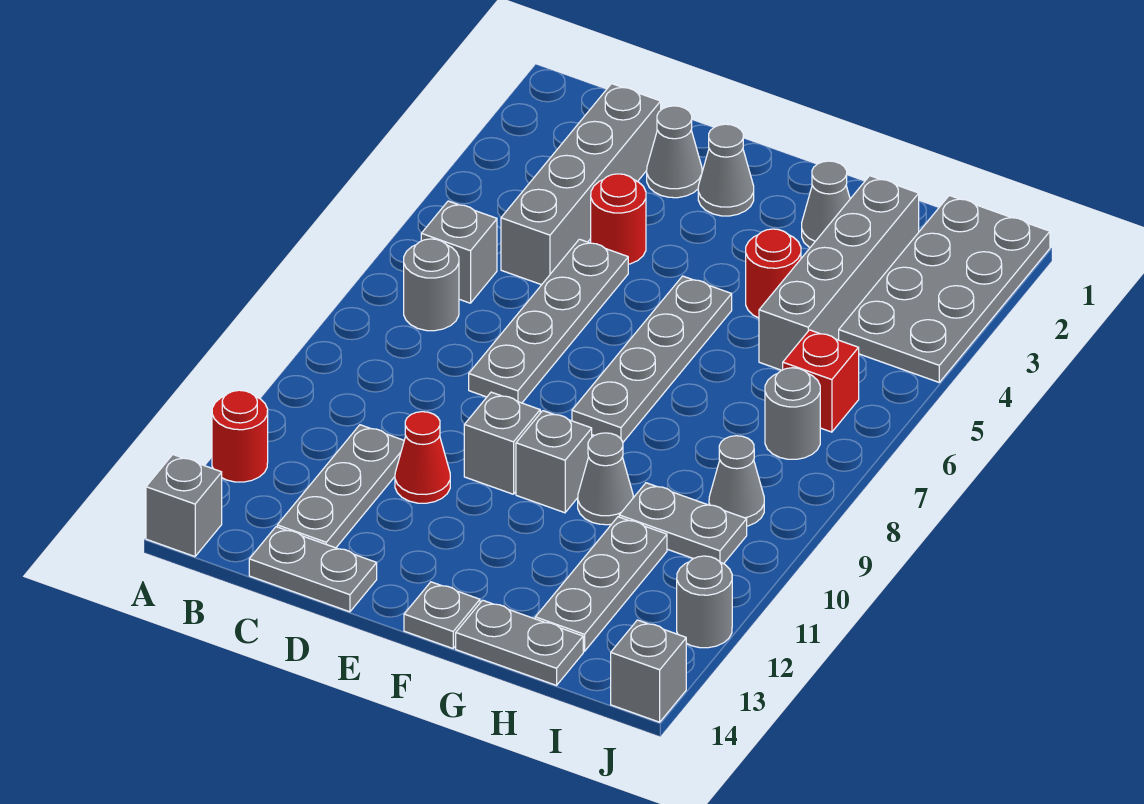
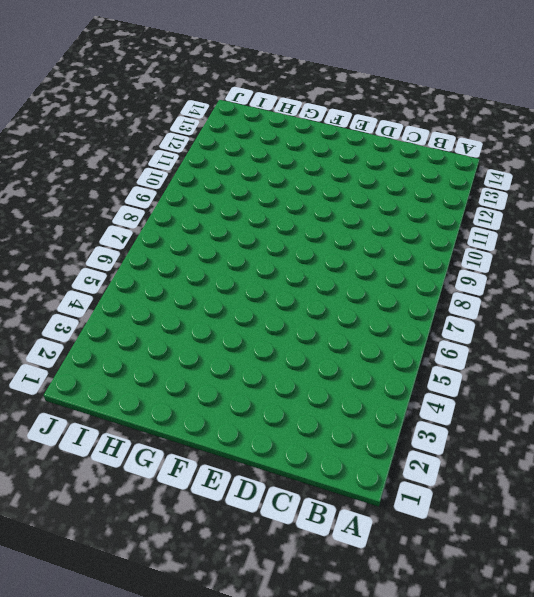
none -> red round brick A12 level 1
none -> grey brick A14 level 1
none -> grey brick B6 level 1

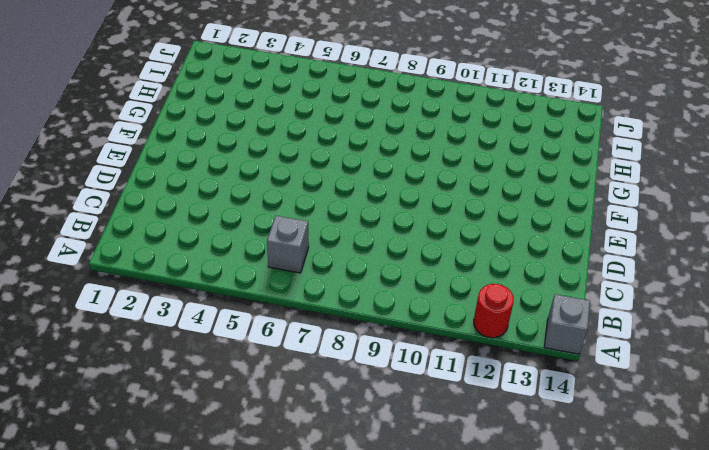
none -> grey round brick B7 level 1
none -> grey brick C2:C5 level 1
none -> grey plate C11:C13 level 1

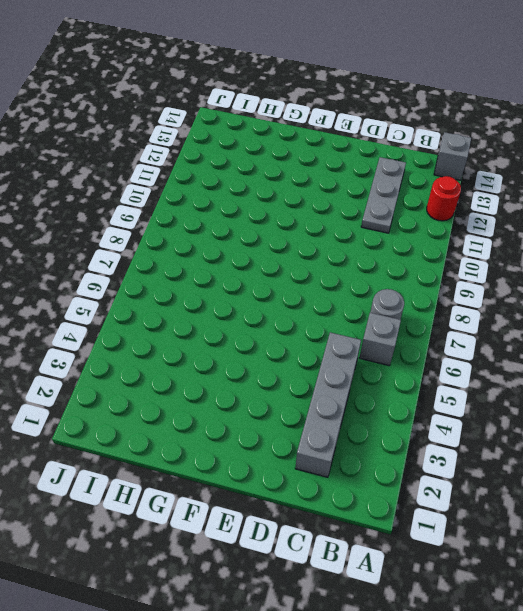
none -> grey plate C14:D14 level 1
none -> grey cone D2 level 1
none -> red round brick D4 level 1

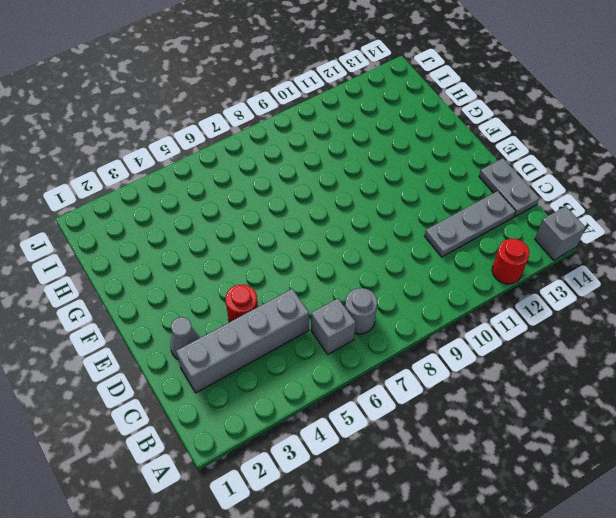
none -> grey plate D5:D8 level 1
none -> red cone D11 level 1
none -> grey cone E2 level 1

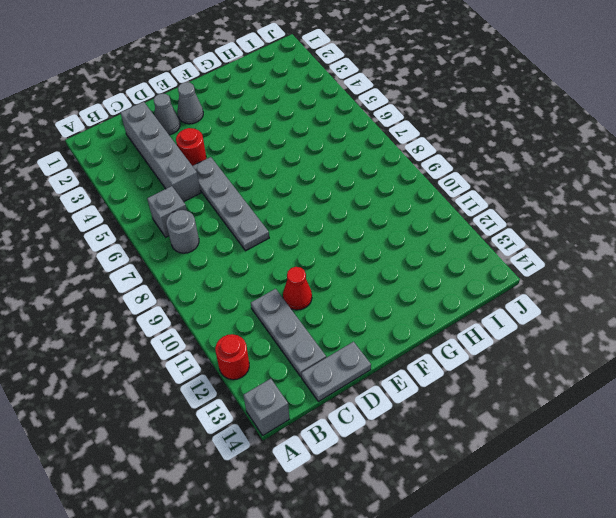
none -> grey brick E10 level 1
none -> grey plate F5:F8 level 1
none -> grey brick F10 level 1

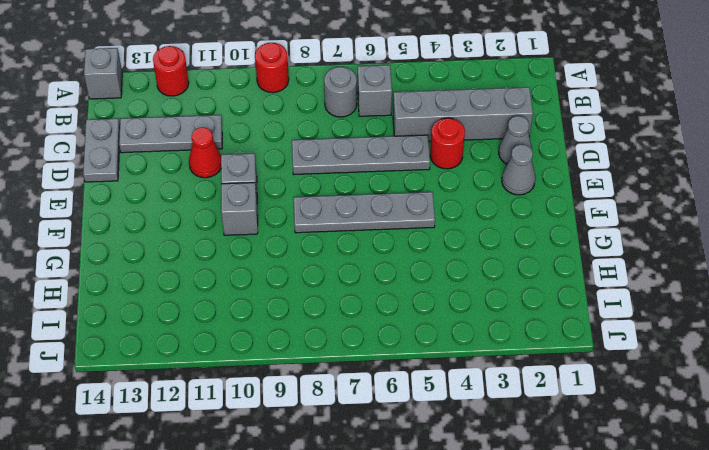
red round brick A9 level 1 -> red round brick G4 level 1
none -> grey plate F14 level 1
none -> grey cone G2 level 1
none -> grey cone G10 level 1

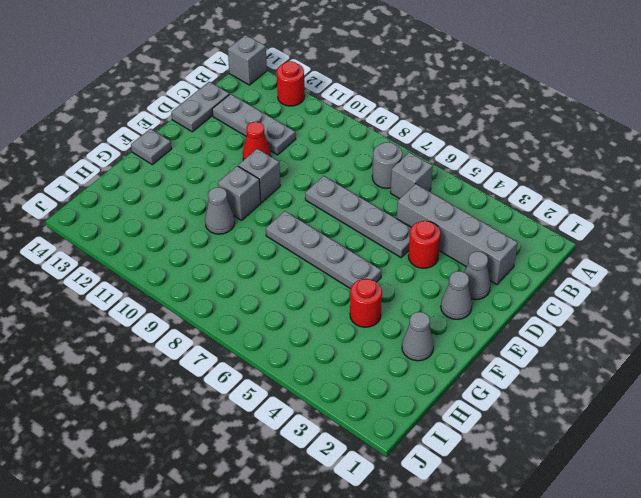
none -> grey plate G14:H14 level 1
none -> grey brick H2:H5 level 1
none -> grey plate H10:I10 level 1

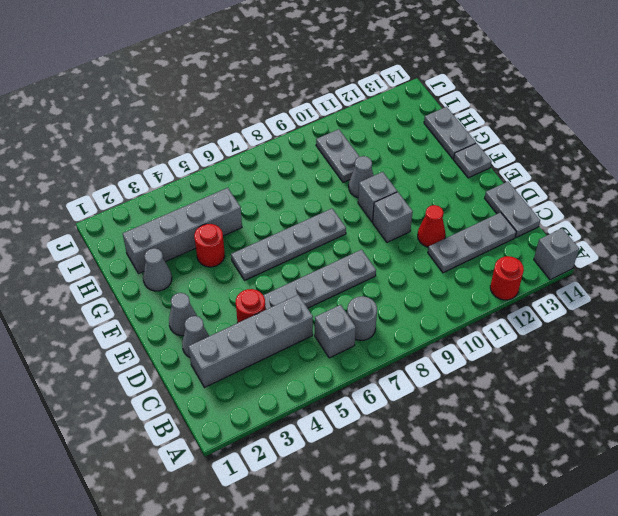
none -> grey plate H11:H13 level 1
none -> grey plate I1:J4 level 1
none -> red brick I6 level 1

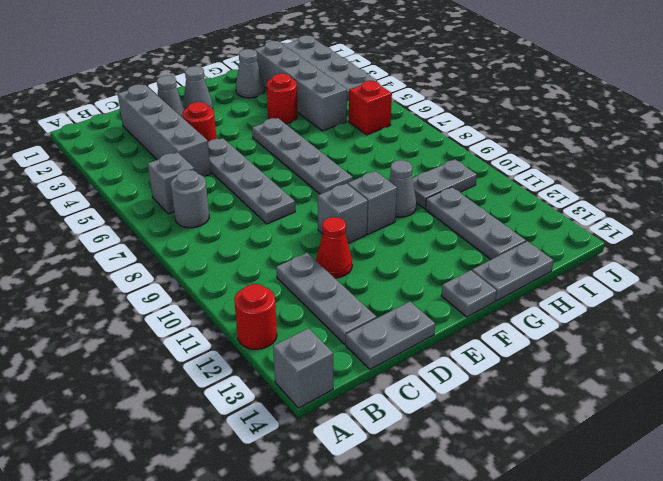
none -> grey round brick I7 level 1
none -> grey cone I9 level 1
none -> grey round brick J12 level 1

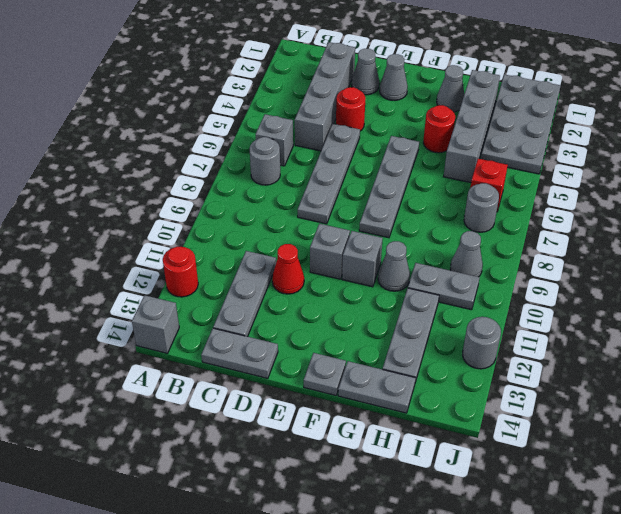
none -> grey brick J14 level 1

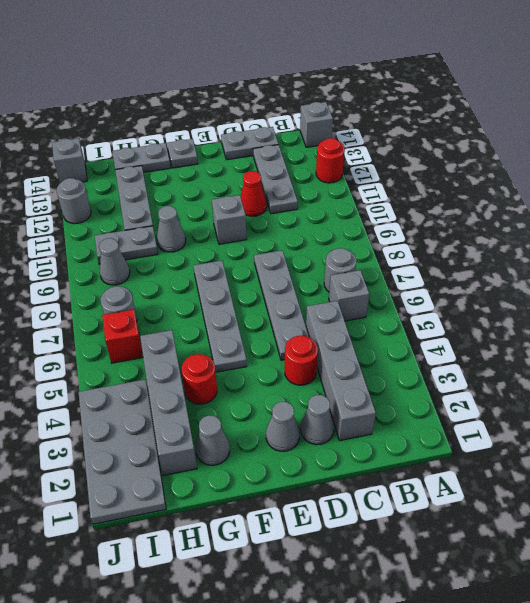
none -> grey brick F10 level 1

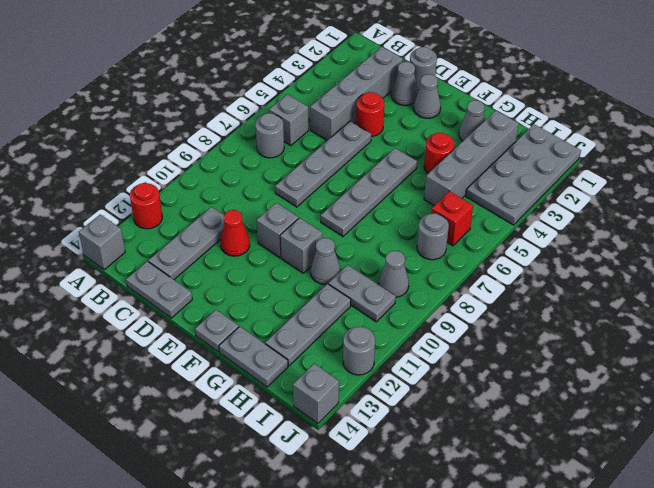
grey round brick D1 level 1 -> none

